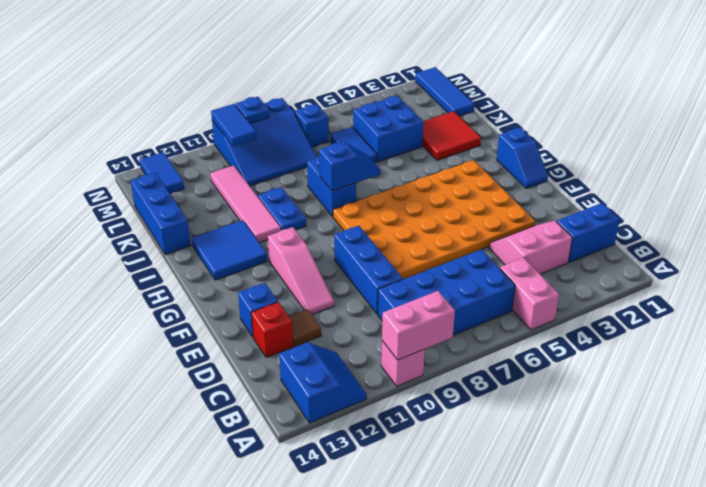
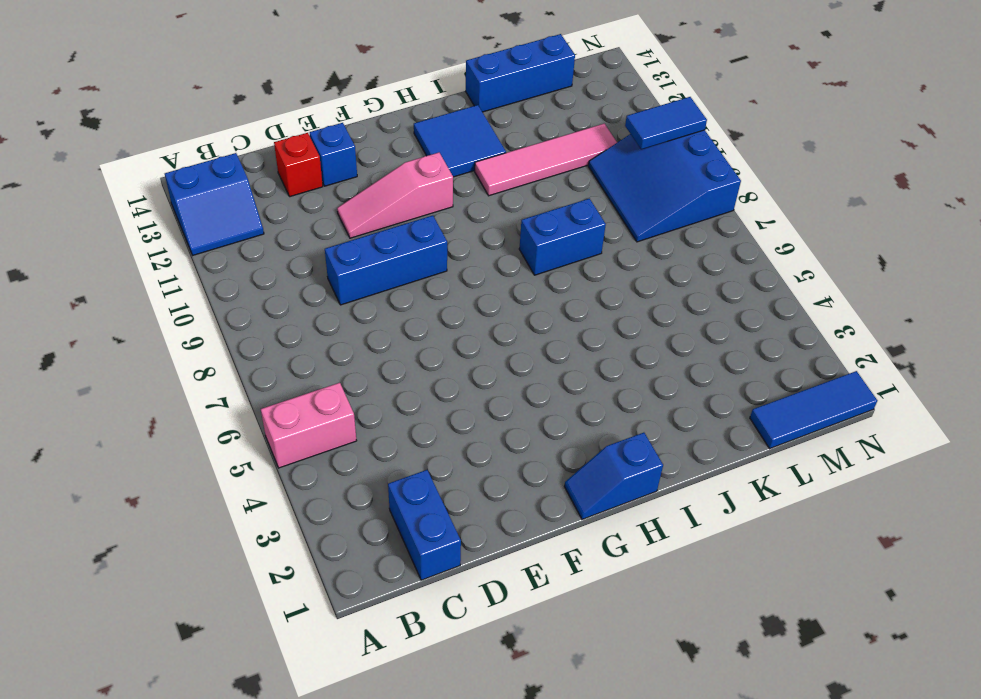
none -> pink brick A10 level 1
none -> blue brick B6:C9 level 1
none -> pink slope C3:D4 level 1 top C

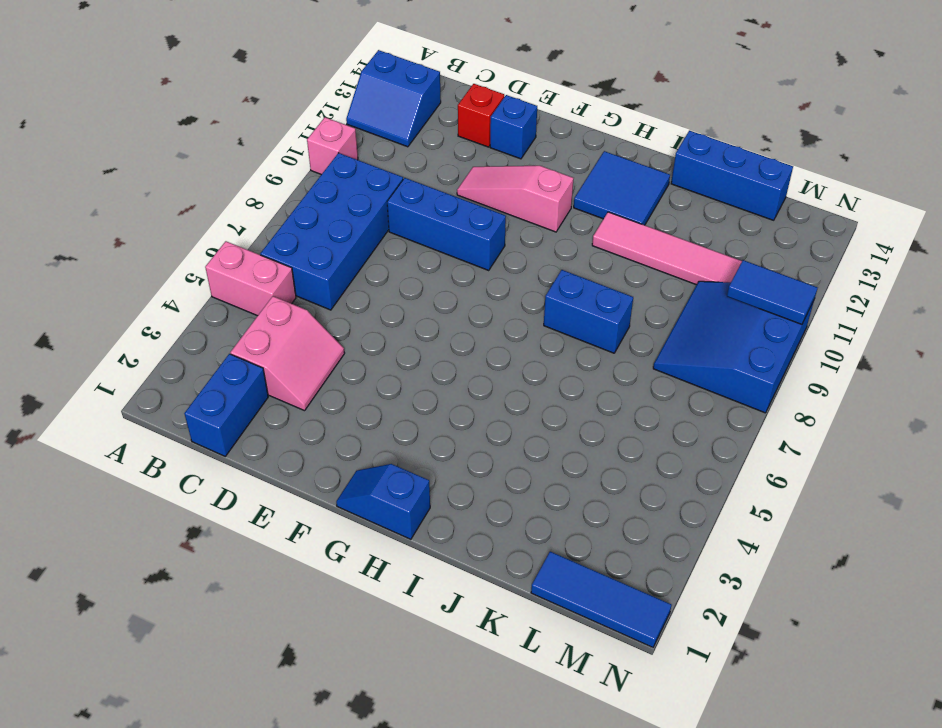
none -> brown tile D12 level 1
none -> orange plate E3:H8 level 1
none -> blue plate I10:J10 level 1

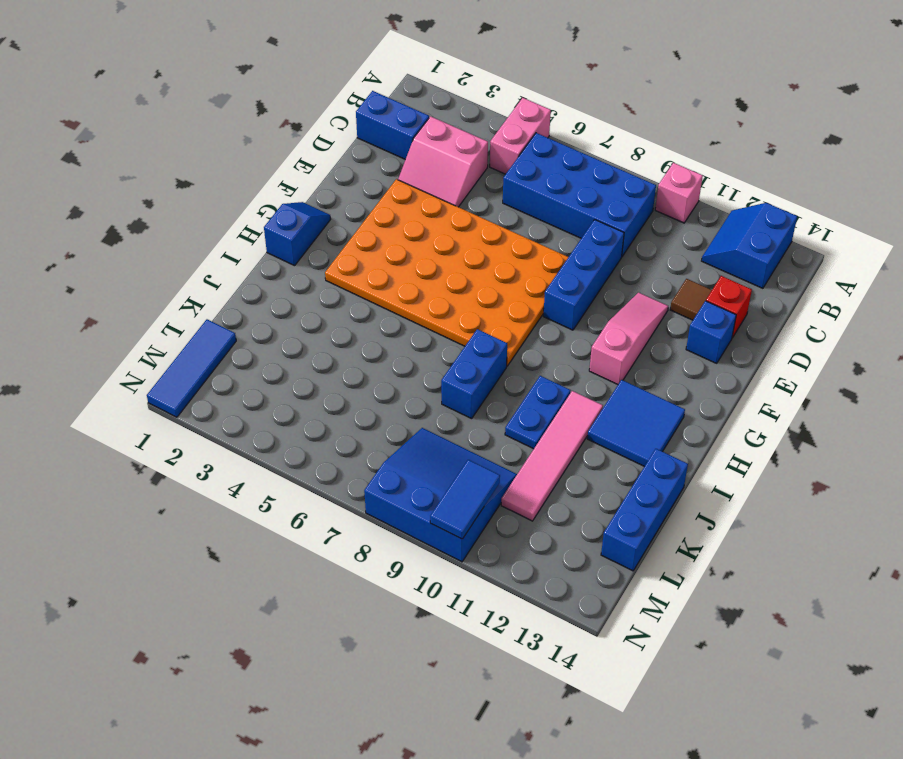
none -> red tile J2:K3 level 1
none -> blue brick K4:L5 level 1
none -> blue tile K6:L6 level 1

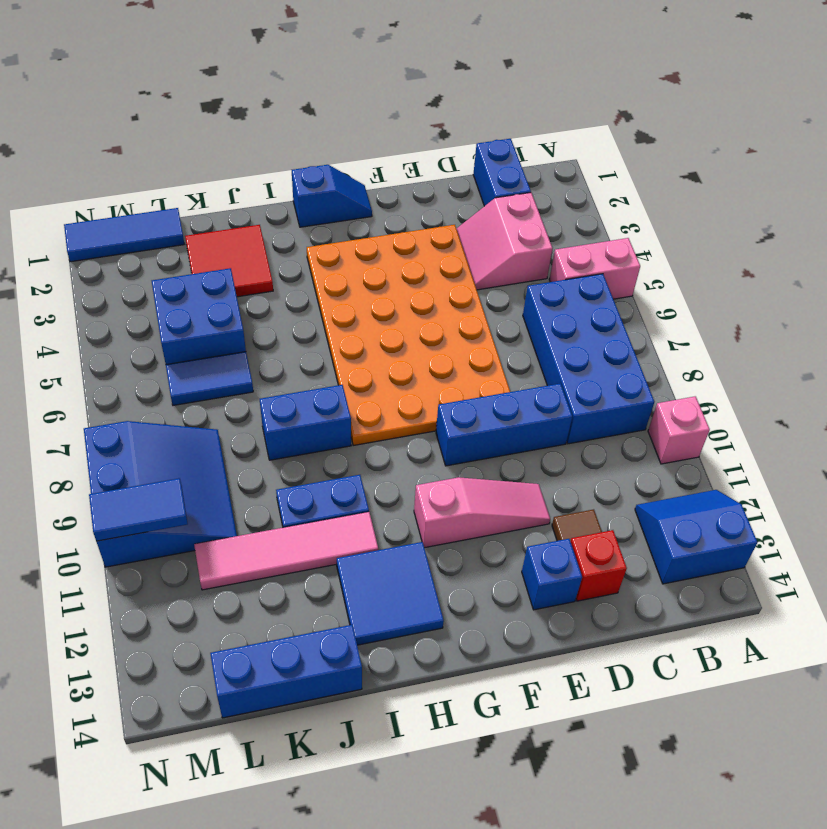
none -> blue brick M7 level 1
none -> blue tile M13:N13 level 1
none -> pink brick A9:A10 level 2

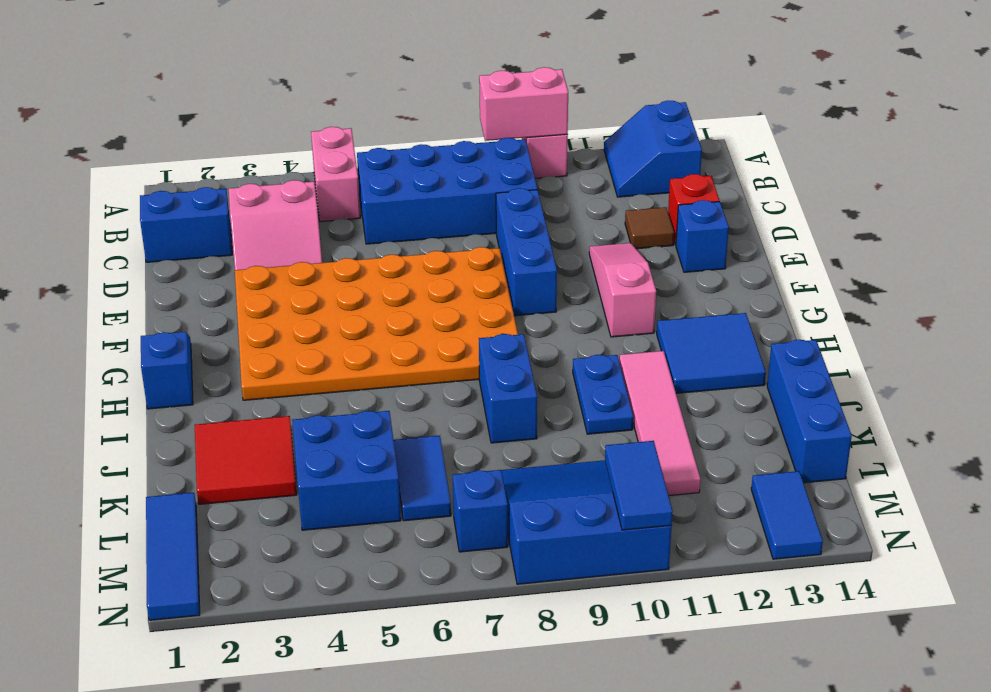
none -> blue slope I7:I8 level 2 top 8
none -> blue plate N9 level 2

